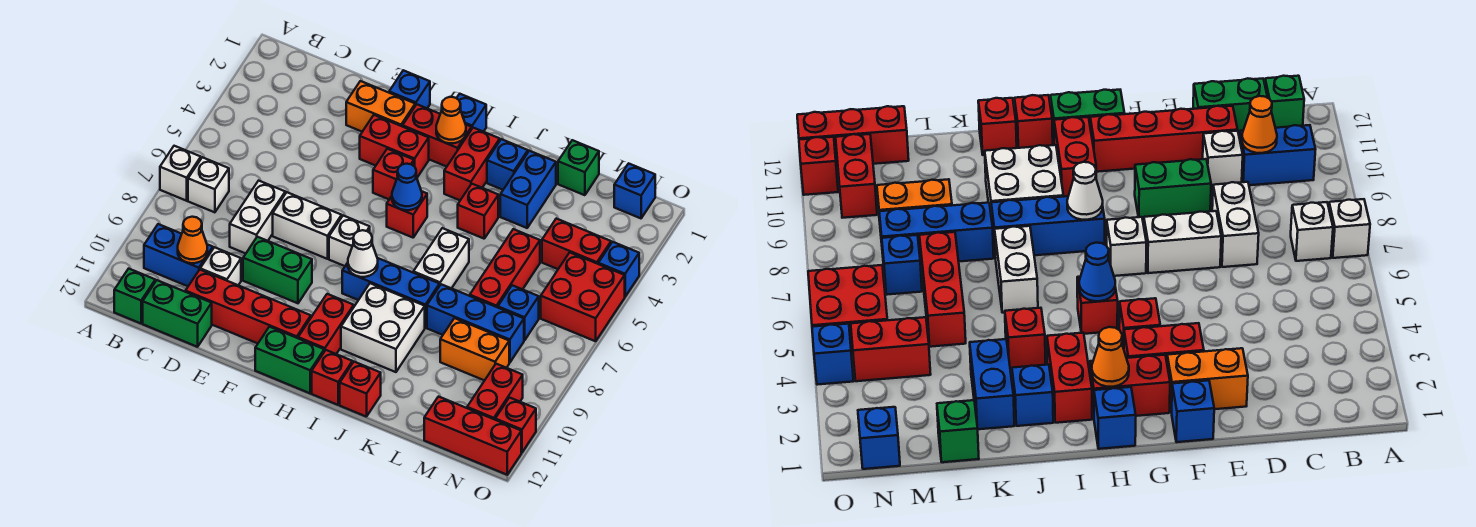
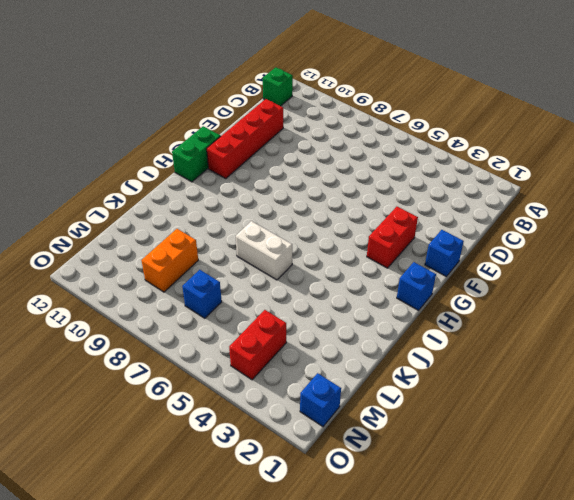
none -> white brick A7 level 1
none -> white brick B7 level 1
none -> blue brick B10:C10 level 1
none -> green brick C12:D12 level 1

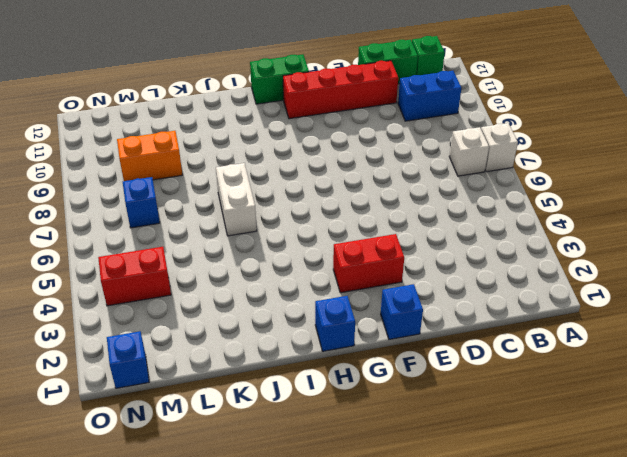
none -> white brick D7:D8 level 1
none -> white brick D10 level 1
none -> orange brick E2:F2 level 1
none -> white brick E7:F7 level 1

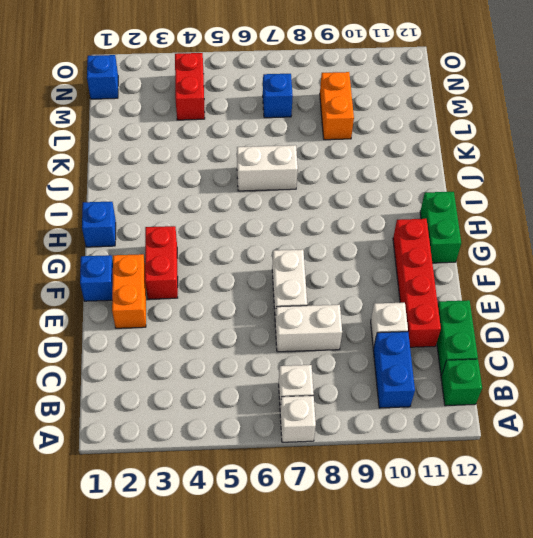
none -> green brick E9:F9 level 1
none -> red brick G2:H2 level 1
none -> red brick G4 level 1
none -> white brick G7 level 1

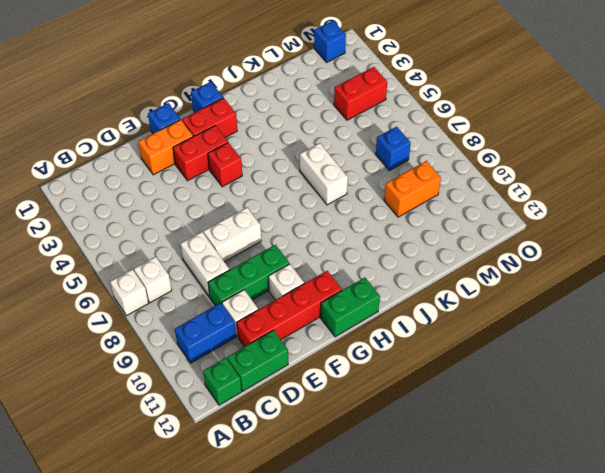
green brick D9:F9 level 1 -> green brick E9:F9 level 1
white brick F10 level 1 -> white brick G7 level 1
none -> red brick H5 level 1
none -> blue brick H8:J8 level 1
none -> red brick H10:H11 level 1
none -> red brick I2:I3 level 1

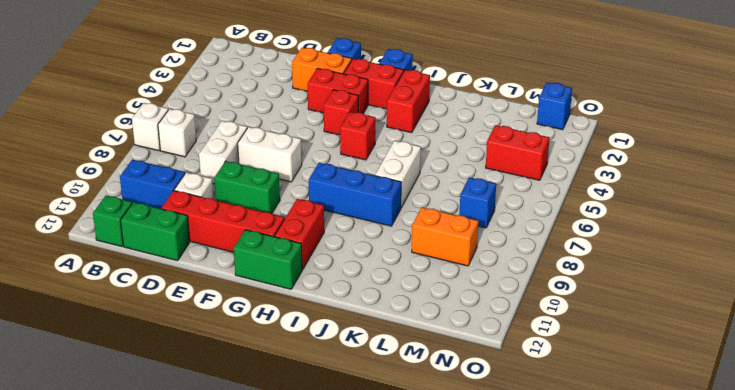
none -> white brick G7 level 1
none -> white brick I9:J10 level 1
none -> red brick I12 level 1
none -> blue brick J2 level 1

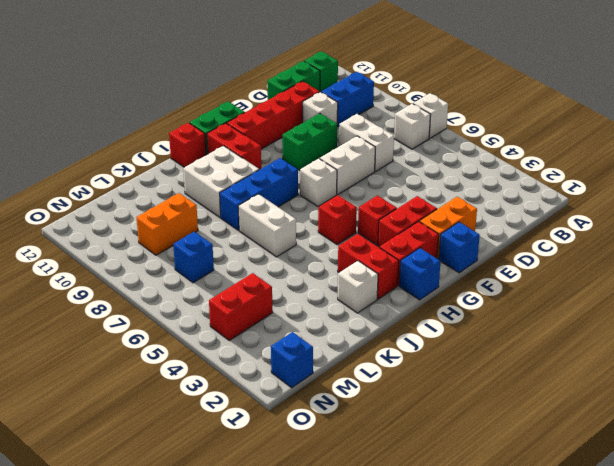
white brick J2 level 1 -> blue brick J2 level 1
none -> red brick J4 level 1
none -> red brick J12 level 1
none -> blue brick K2:K3 level 1
none -> blue brick K8:M8 level 1

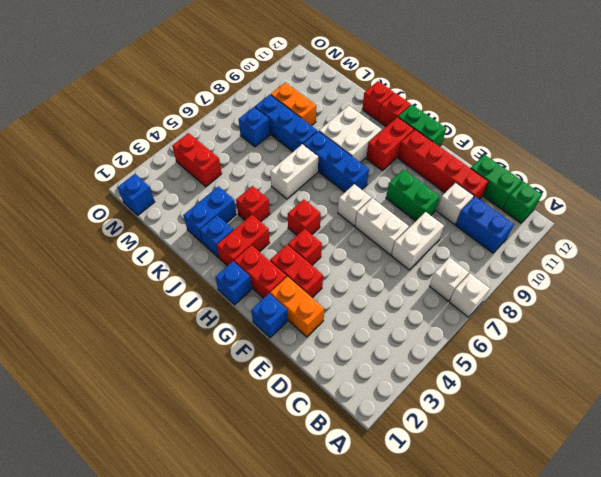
none -> green brick L1 level 1
none -> red brick L5:L7 level 1
none -> red brick M12:O12 level 1
none -> red brick N5:O6 level 1

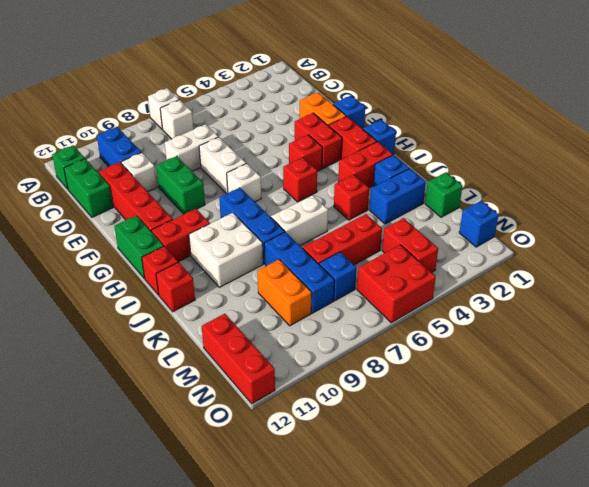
none -> red brick N10:N11 level 1
none -> blue brick O4 level 1
none -> red brick O11 level 1
none -> orange cone C10 level 2

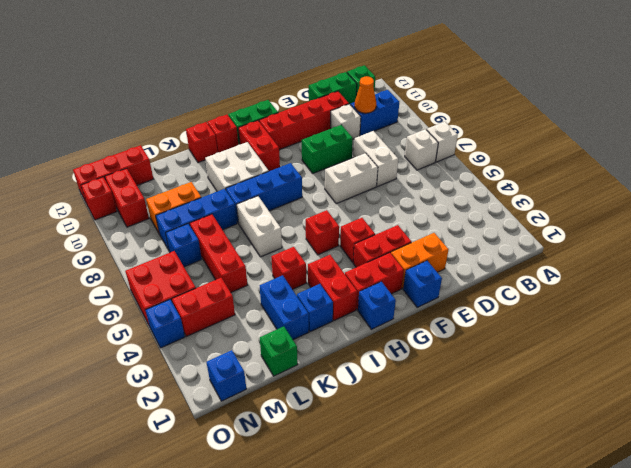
none -> white brick G7 level 1
none -> orange cone H2 level 2
none -> blue cone H5 level 2
none -> white cone H8 level 2

